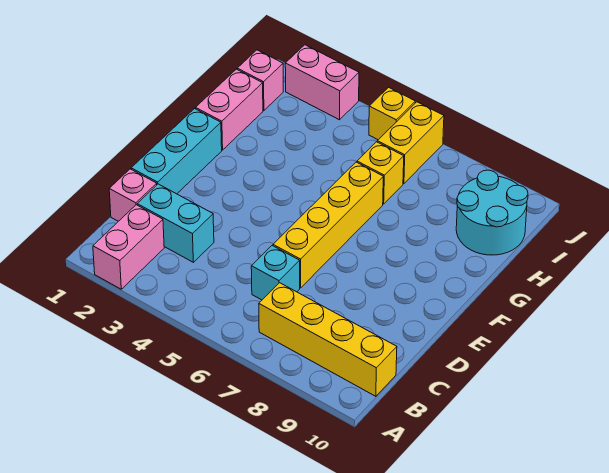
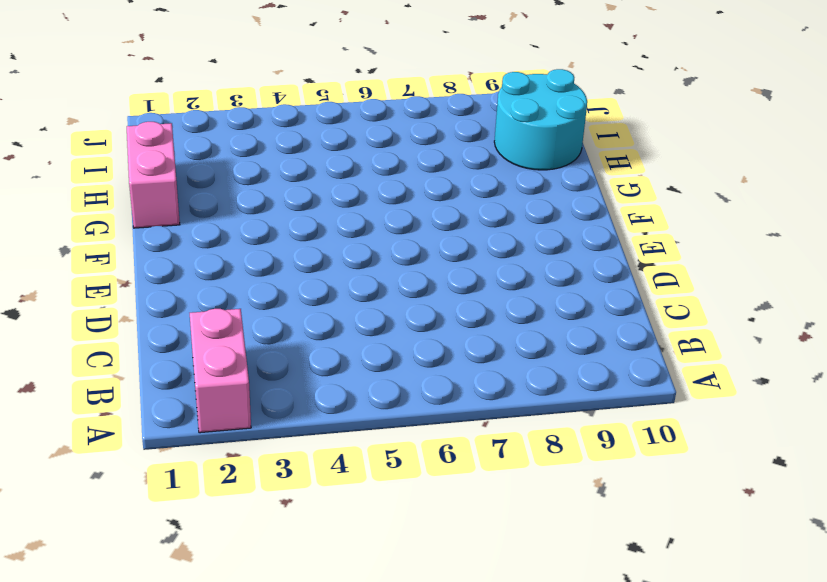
none -> yellow brick B7:B10 level 1
none -> pink brick C1 level 1
none -> cyan brick C2:C3 level 1

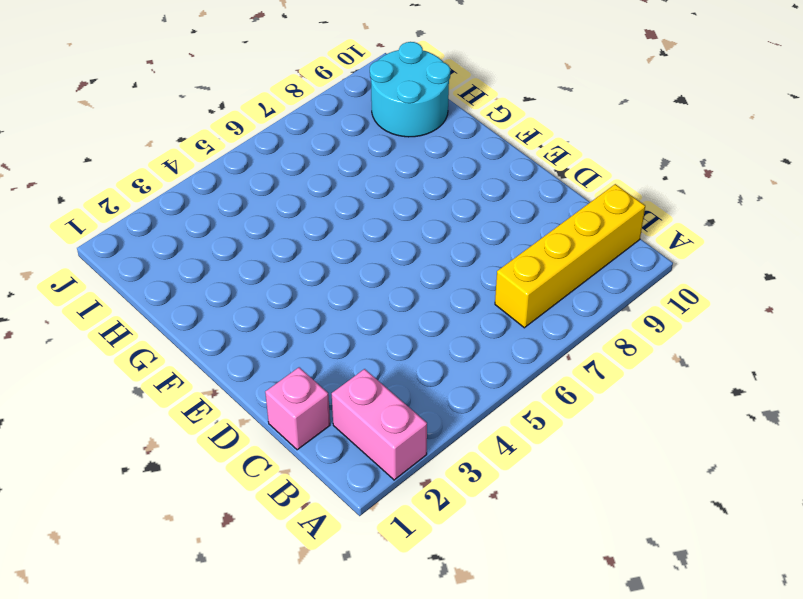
none -> cyan brick C2:C3 level 1
none -> cyan brick C6 level 1
none -> cyan brick D1:F1 level 1

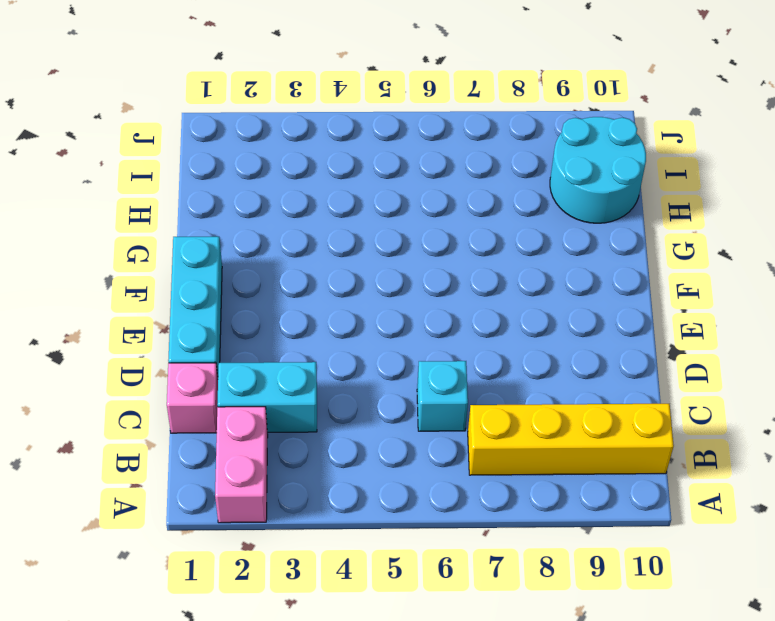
none -> yellow brick D6:G6 level 1
none -> pink brick G1:H1 level 1
none -> yellow brick H6 level 1

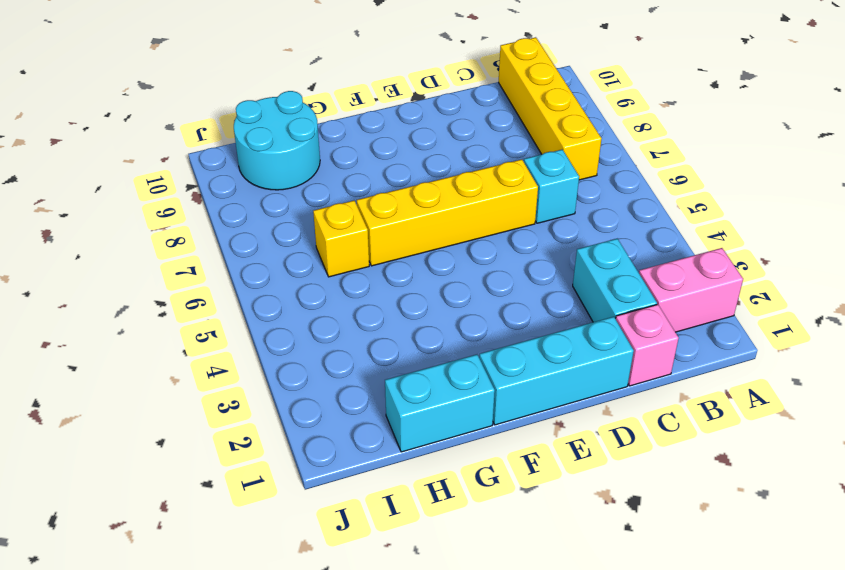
cyan brick G1:H1 level 1 -> pink brick G1:H1 level 1
none -> pink brick I1 level 1
none -> yellow brick I6:J6 level 1
none -> pink brick J2:J3 level 1

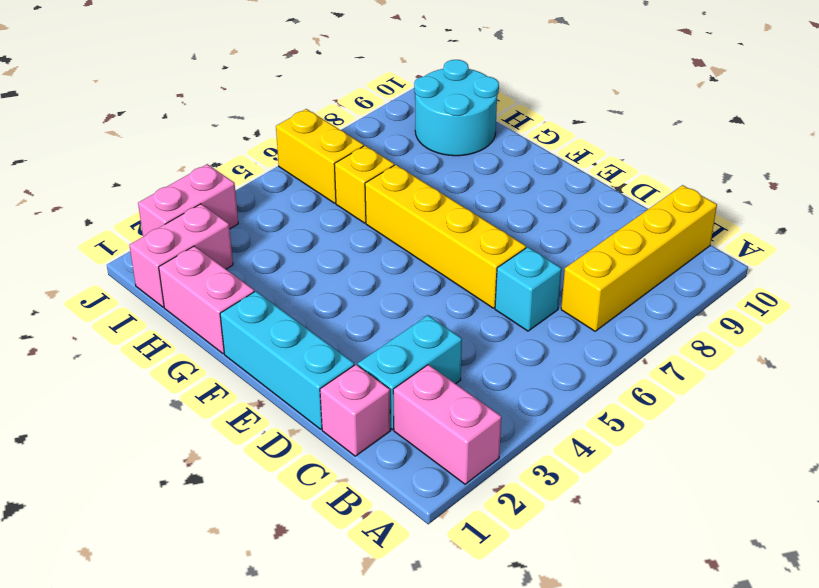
pink brick I1:I2 level 1 -> pink brick I1 level 1
none -> yellow brick J5 level 1

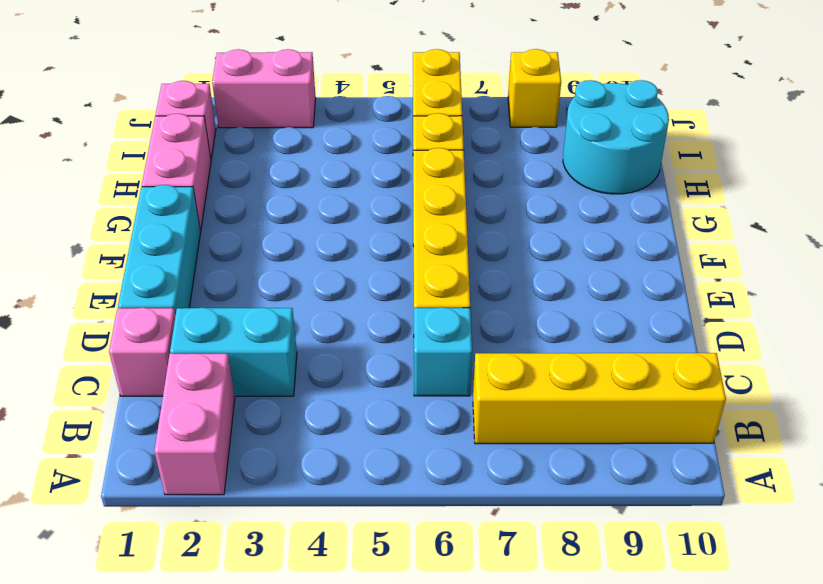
yellow brick J8 level 1 -> yellow brick J5 level 1

